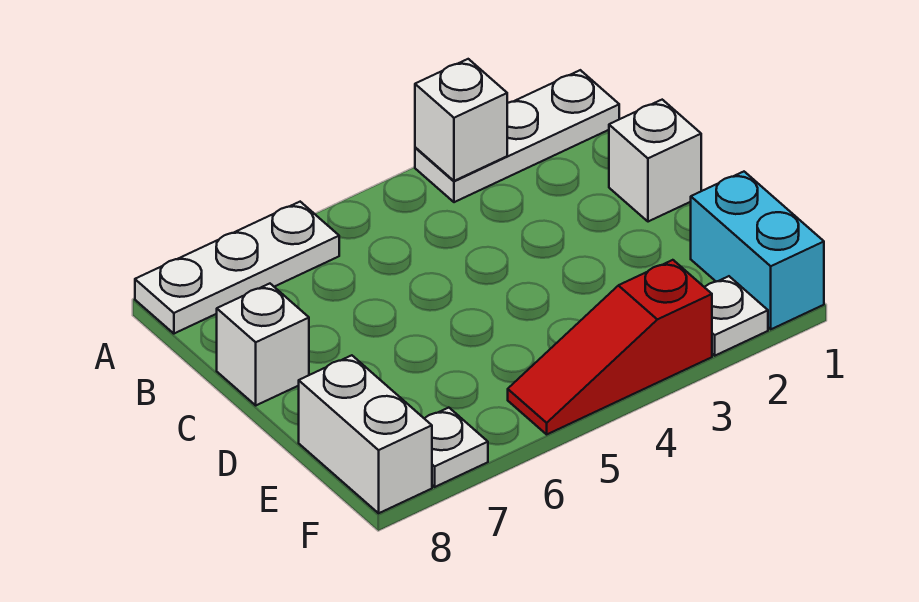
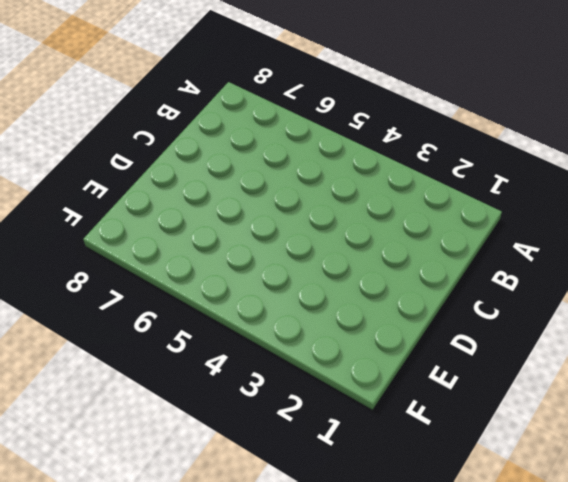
none -> white plate A1:A3 level 1
none -> white plate A6:A8 level 1

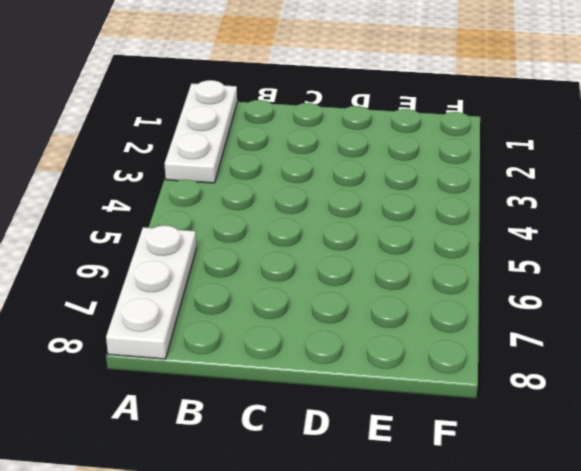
none -> white brick C1 level 1
none -> white brick C8 level 1

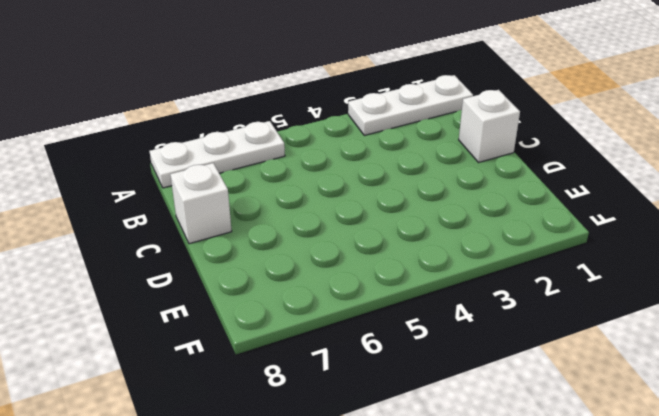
none -> cyan brick E1:F1 level 1
none -> white brick E8:F8 level 1

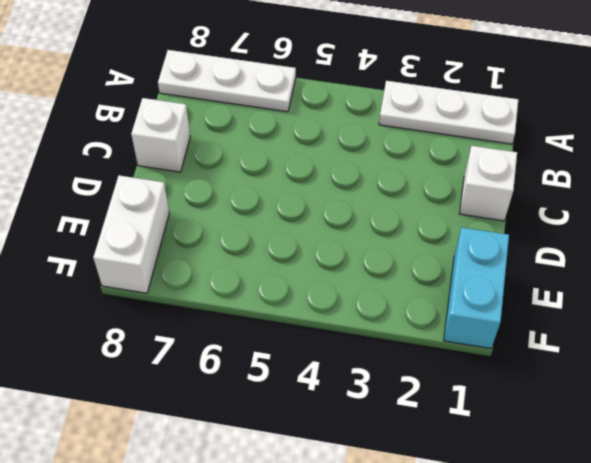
none -> white plate F2 level 1
none -> red slope F3:F5 level 1 top 3

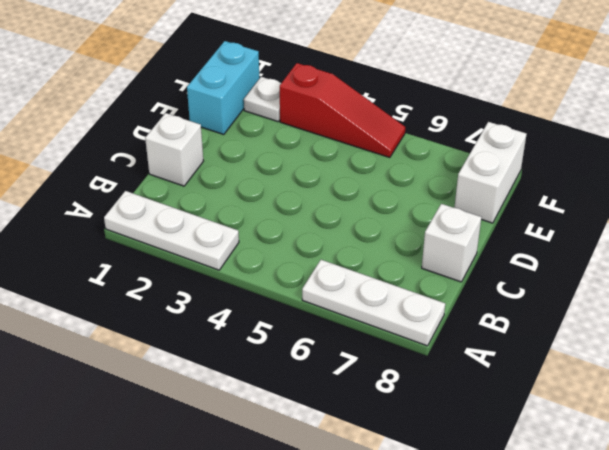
none -> white plate F7 level 1
none -> white brick A3 level 2

